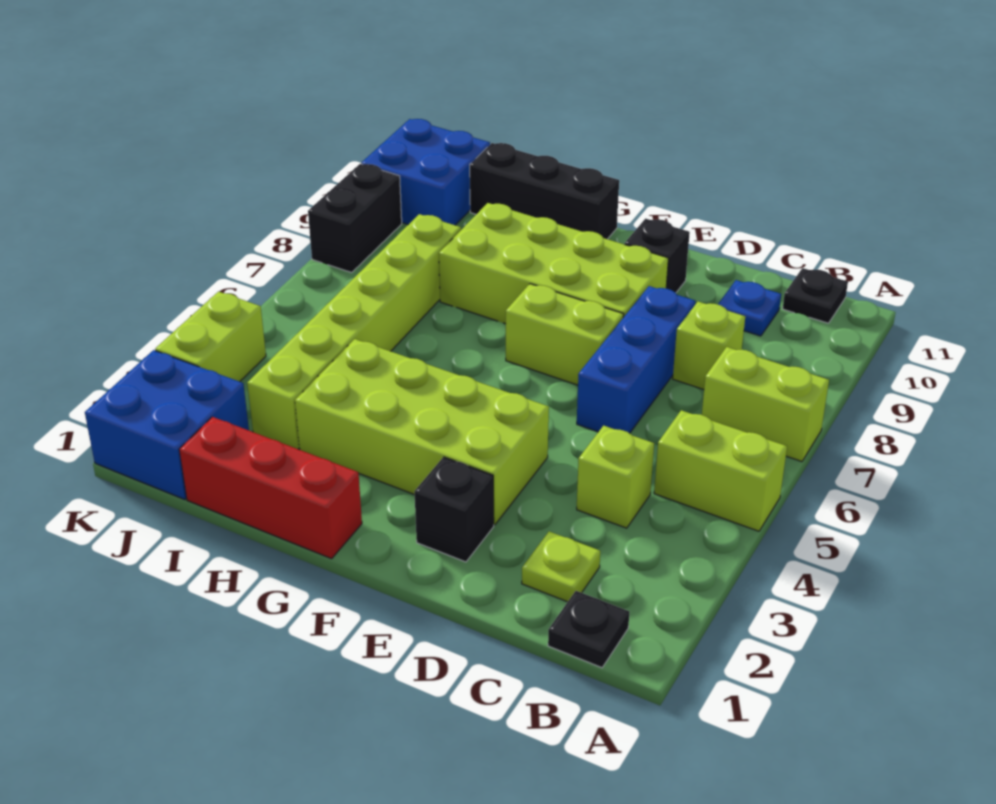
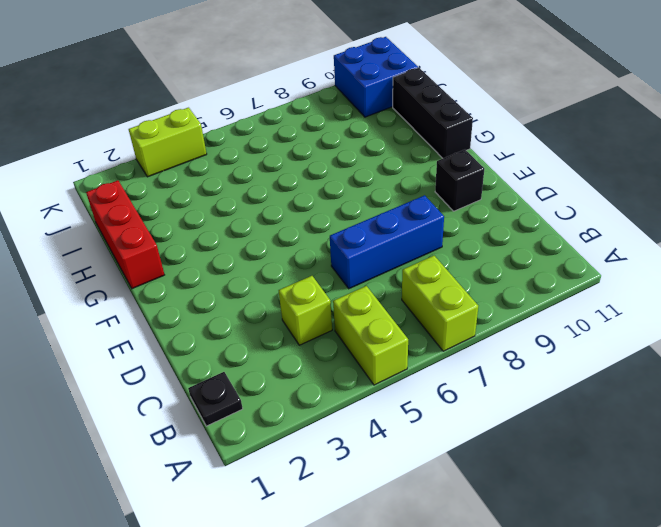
none -> black plate B11 level 1
none -> lime plate C2 level 1
none -> lime brick C8 level 1

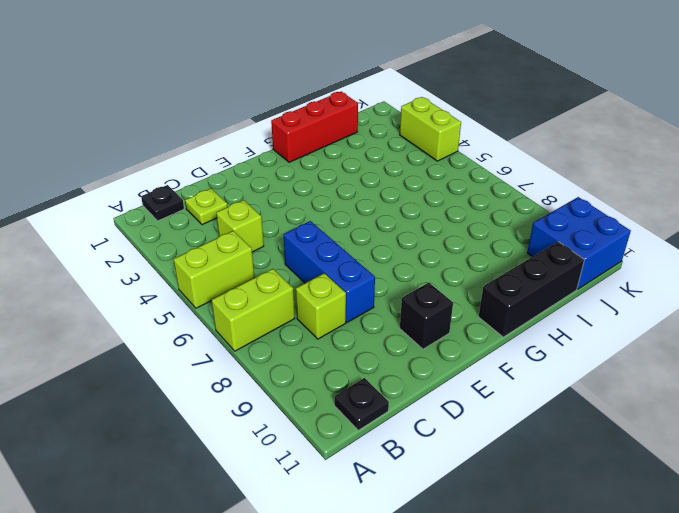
none -> blue plate C10 level 1
none -> black brick E2 level 1
none -> lime brick E3:H4 level 1

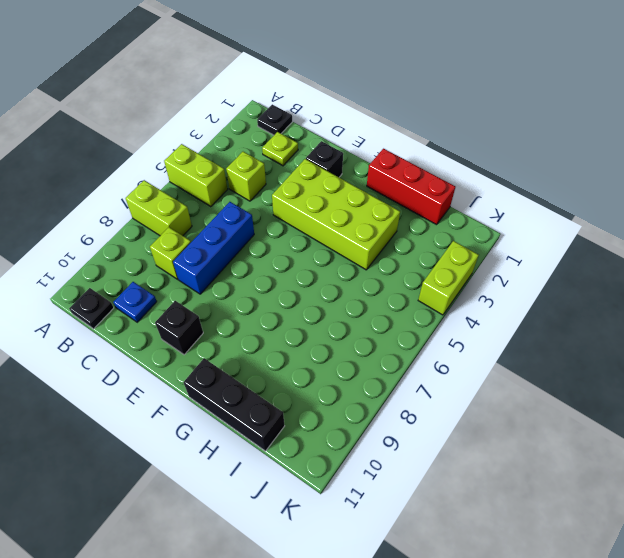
none -> lime brick E7:F7 level 1
none -> lime brick E8:H9 level 1
none -> lime brick I3:I8 level 1

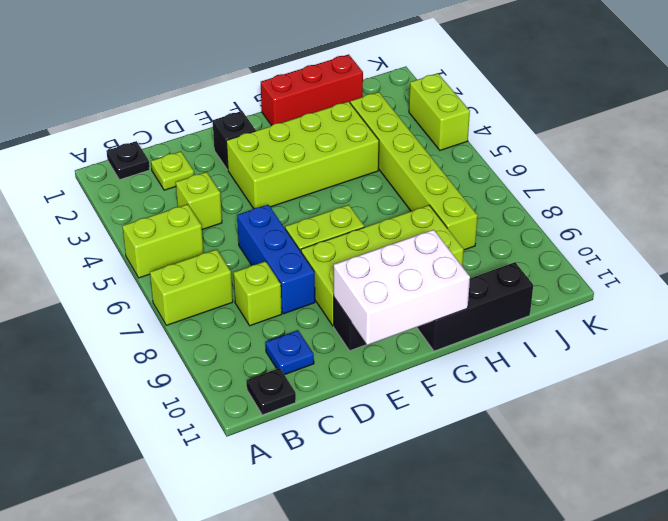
white brick E10:G11 level 2 -> none
none -> blue brick J1:K2 level 1
none -> blue brick J10:K11 level 1
none -> black brick K8:K9 level 1

